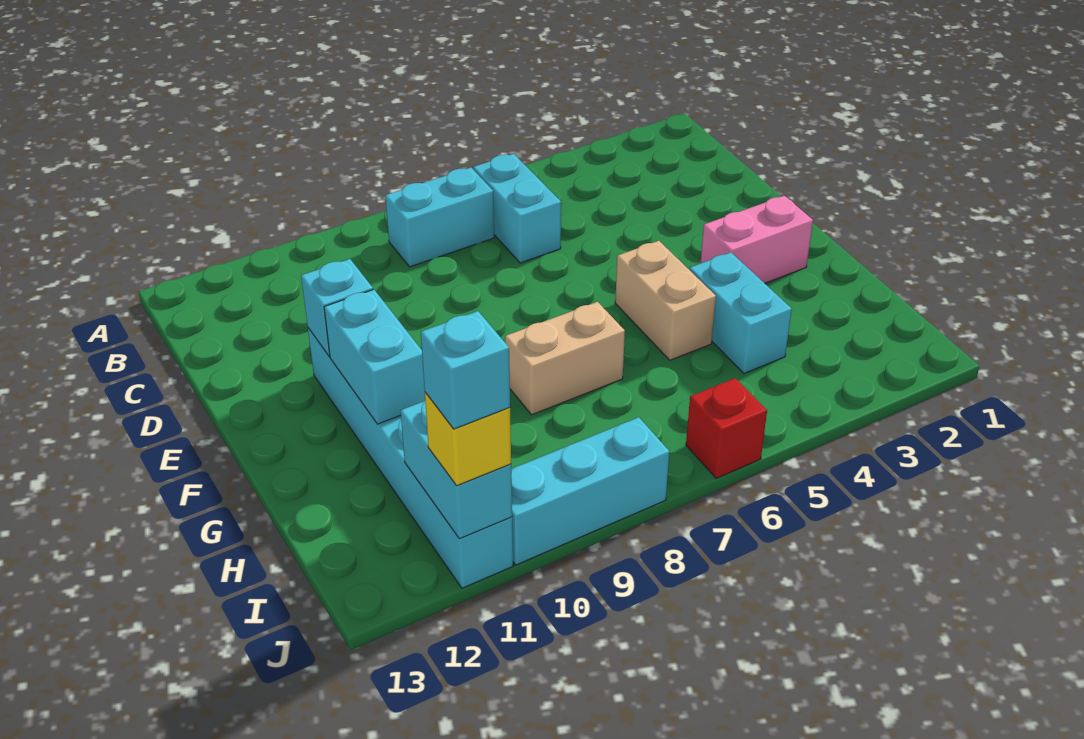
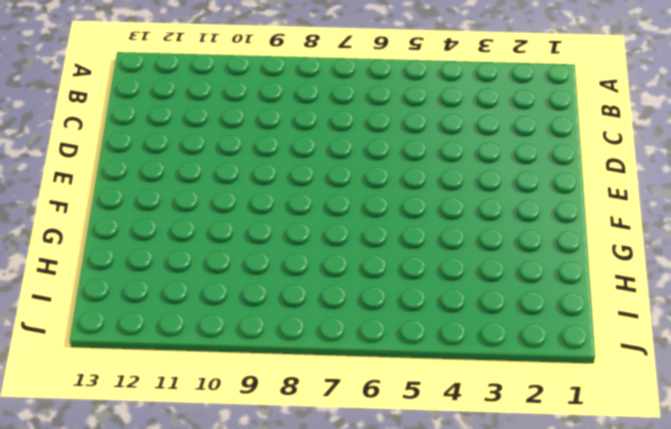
none -> cyan brick B6:C6 level 1
none -> cyan brick B7:B8 level 1
none -> cyan brick E11:J11 level 1

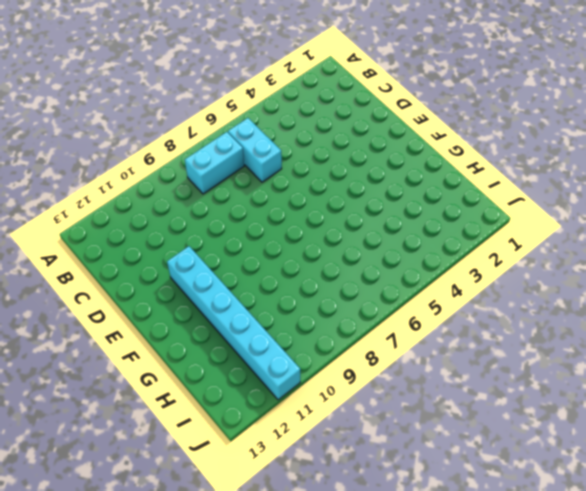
none -> pink brick F2:F3 level 1
none -> tan brick F5:G5 level 1
none -> cyan brick G4:H4 level 1

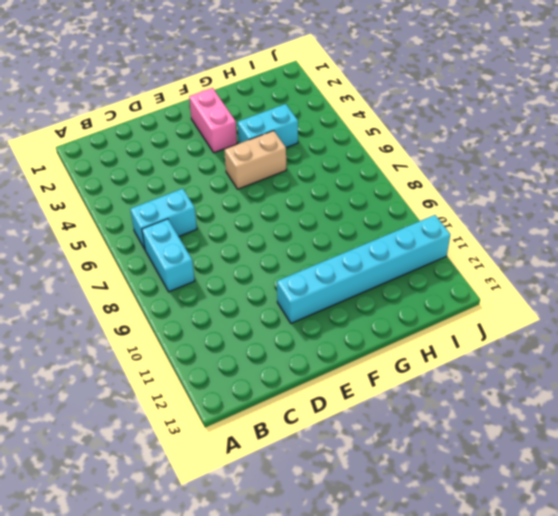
none -> tan brick G7:G8 level 1
none -> red brick J6 level 1
none -> cyan brick J8:J10 level 1

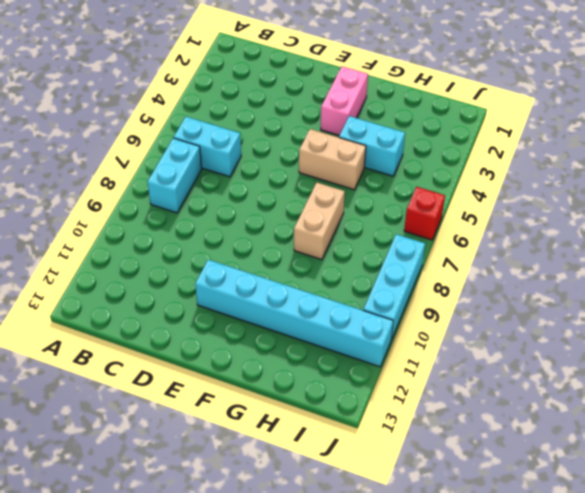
none -> cyan brick E11 level 2
none -> cyan brick F11:G11 level 2
none -> cyan brick I11:J11 level 2

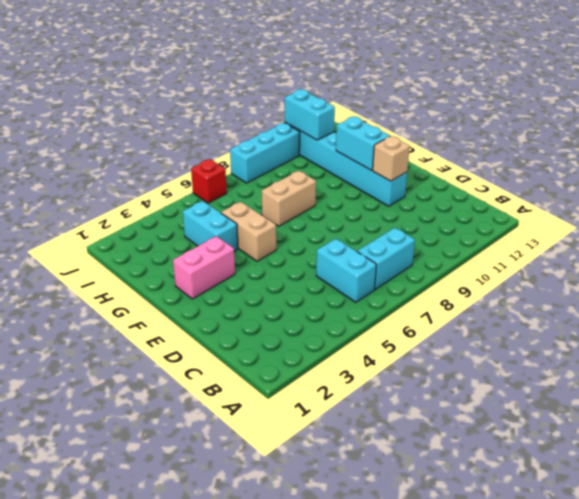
tan brick E11 level 2 -> cyan brick E11 level 2
none -> yellow brick J11 level 3
none -> cyan brick J11 level 4

